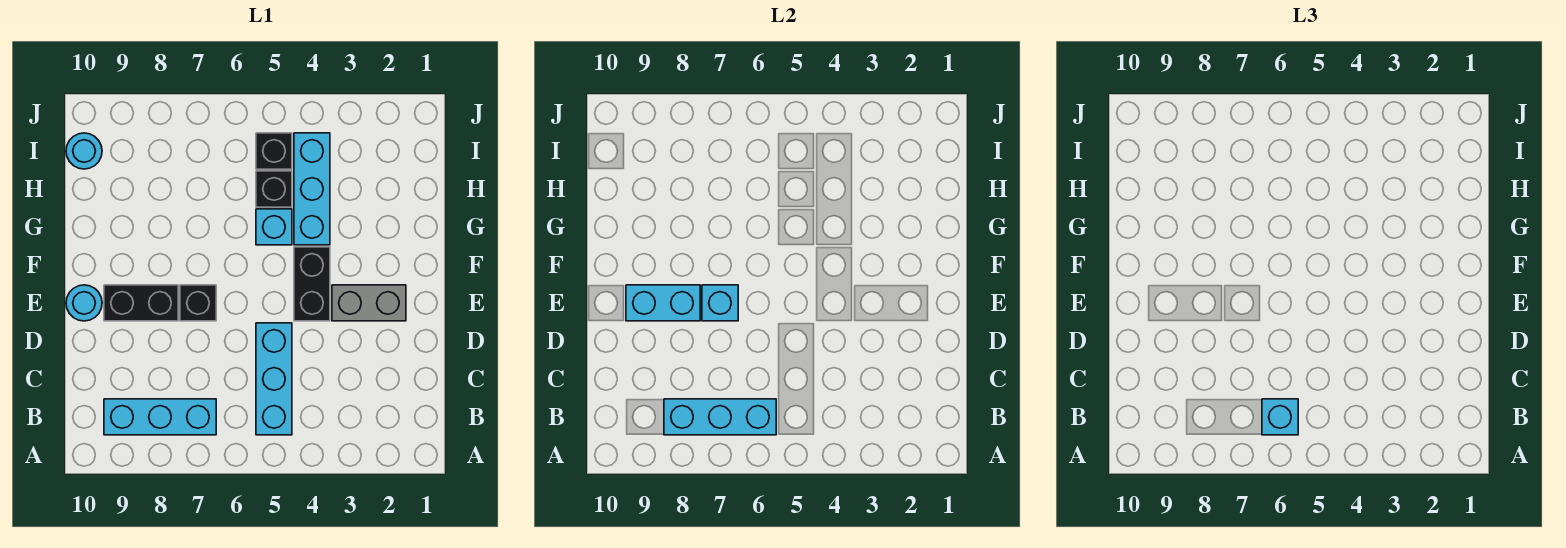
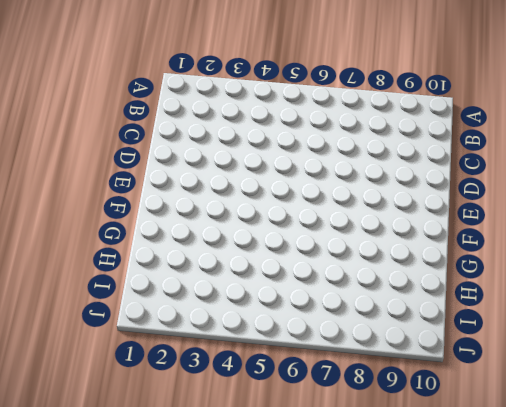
none -> cyan brick B5:D5 level 1
none -> cyan brick B7:B9 level 1
none -> grey brick E2:E3 level 1

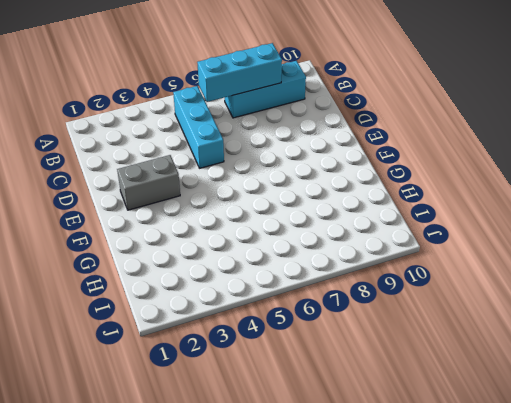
none -> black brick E4:F4 level 1
none -> black brick E7 level 1
none -> black brick E8:E9 level 1

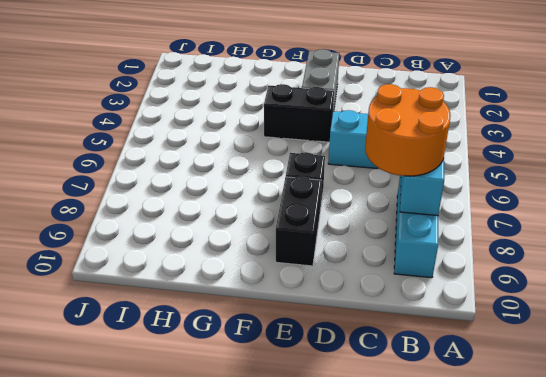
orange round brick B7:C8 level 3 -> none
none -> cyan round brick E10 level 1
none -> cyan brick G4:I4 level 1
none -> cyan brick G5 level 1

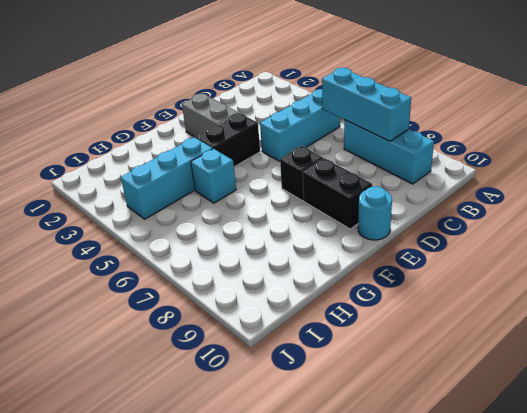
none -> black brick H5 level 1
none -> black brick I5 level 1
none -> cyan round brick I10 level 1

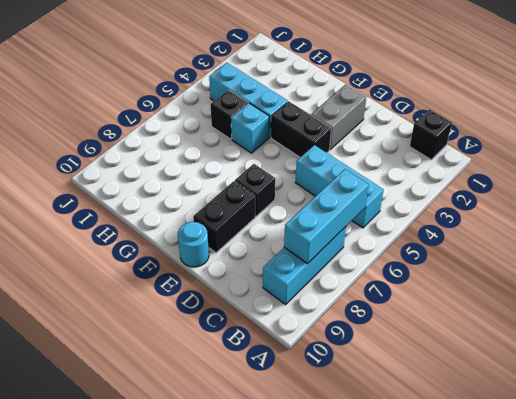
black brick B1 level 1 -> black brick I5 level 1
none -> cyan round brick I10 level 1
none -> cyan brick E7 level 2
none -> cyan brick E8:E9 level 2

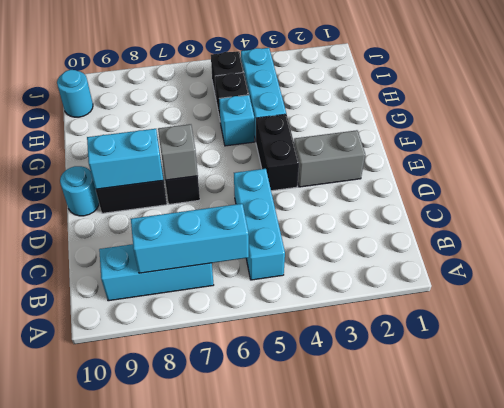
grey brick E7 level 2 -> cyan brick E7 level 2
none -> cyan brick B6 level 3

